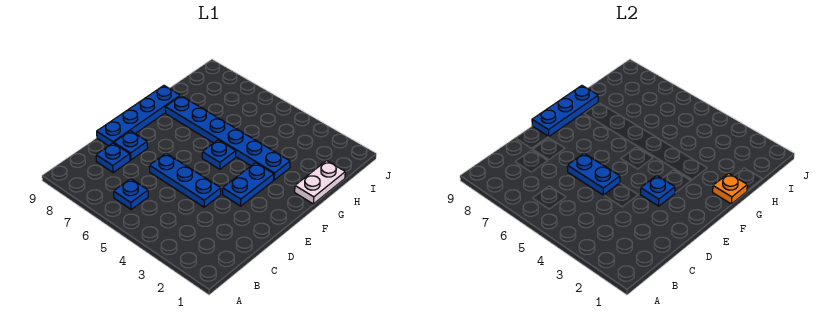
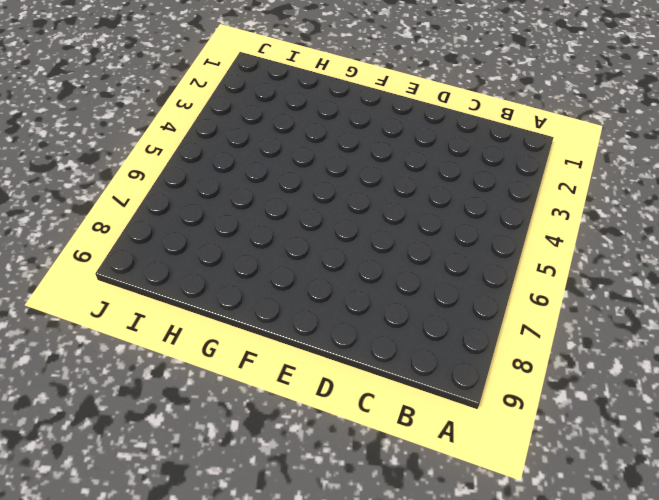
none -> blue plate B6 level 1
none -> blue plate C8 level 1
none -> blue plate D4:D6 level 1

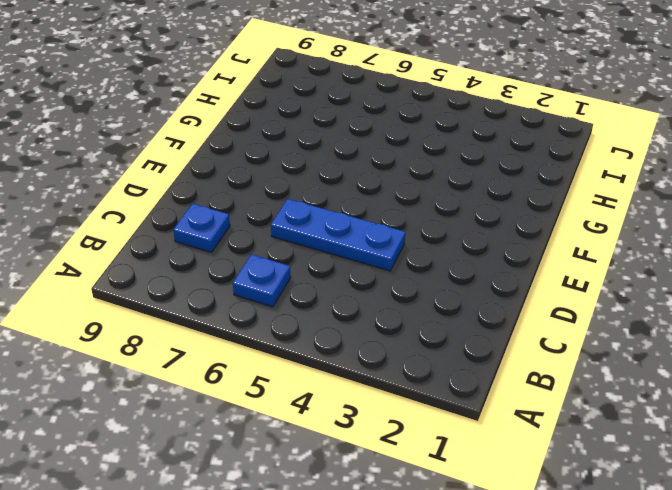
none -> blue plate D8 level 1
none -> blue plate D9:G9 level 1
none -> blue plate E3:F3 level 1

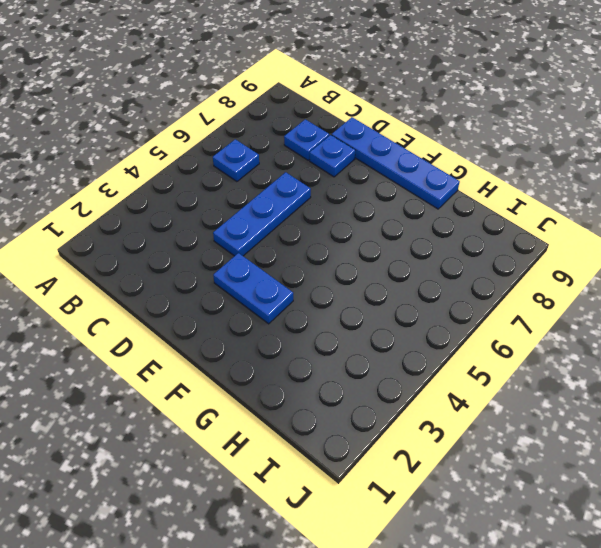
none -> blue plate F5 level 1
none -> white plate G1:H1 level 1
none -> blue plate G3:G8 level 1

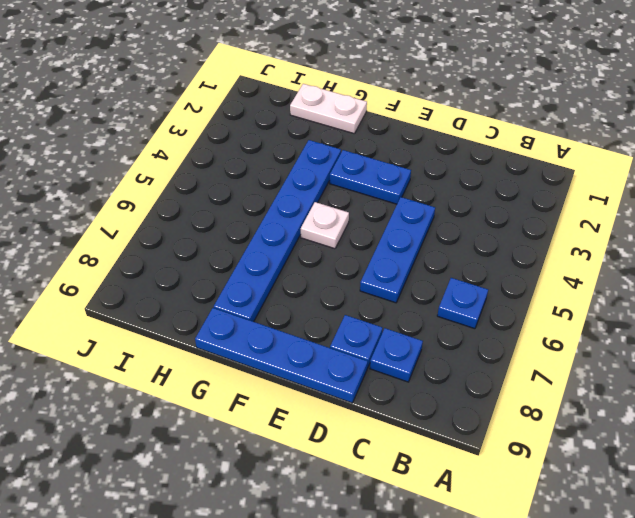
white plate F5 level 1 -> blue plate F5 level 1
none -> blue plate D5:D6 level 2
none -> blue plate E3 level 2
none -> blue plate E9:G9 level 2

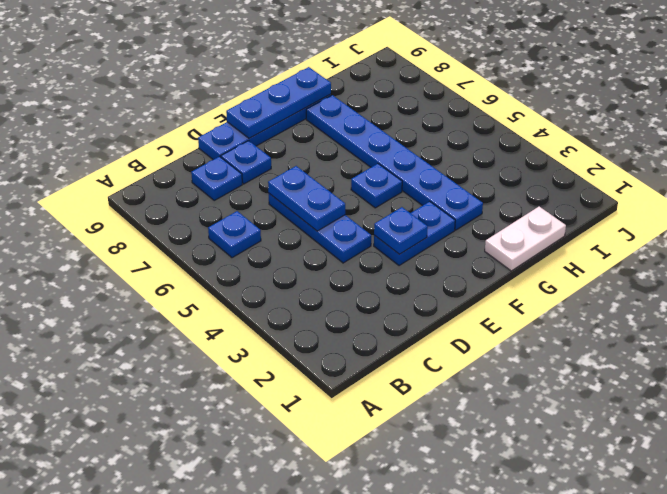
none -> orange plate G1 level 2

